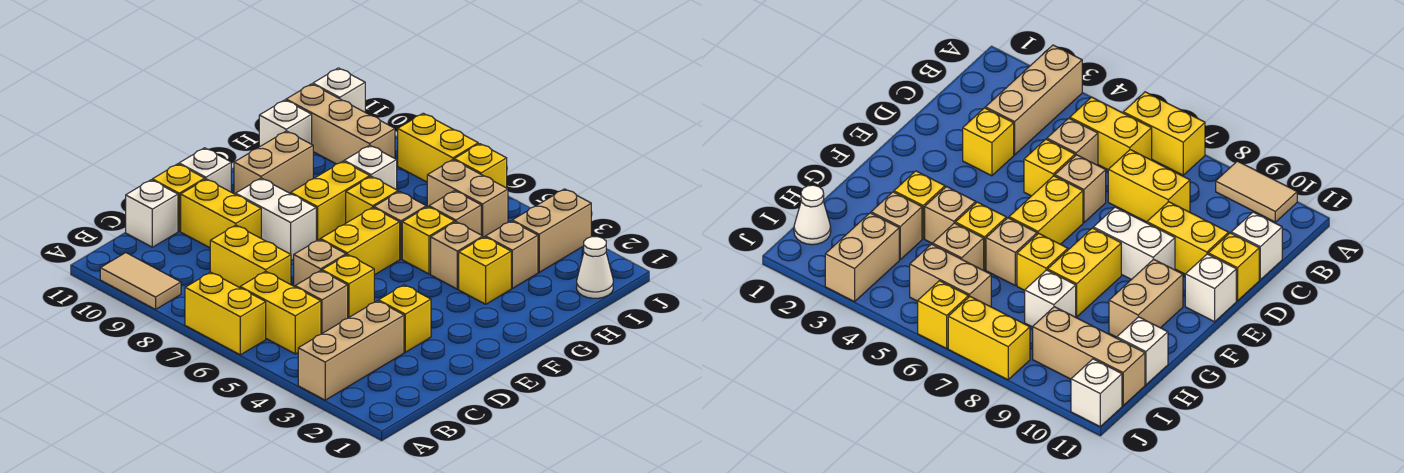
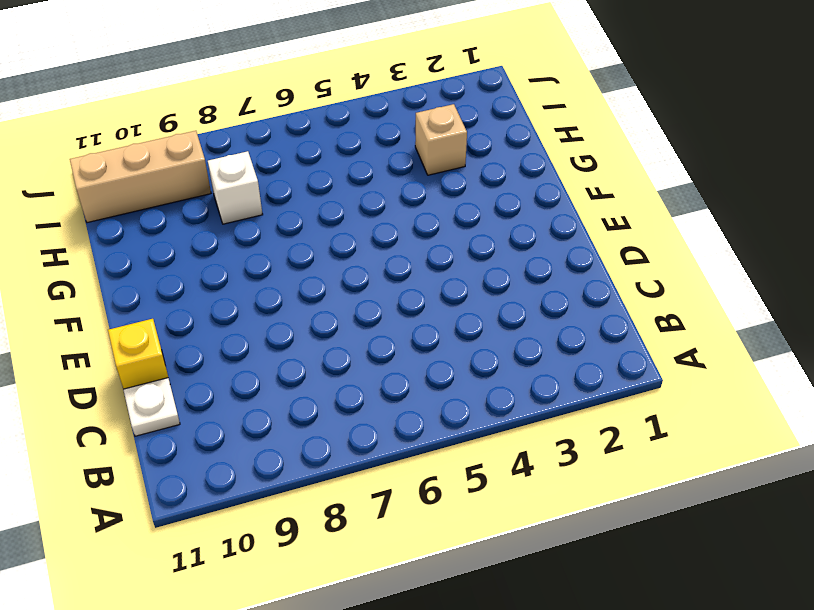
white plate C11 level 1 -> white brick C11 level 1
none -> tan brick A3:C3 level 1
none -> yellow brick A6:A7 level 1
none -> tan tile A9:A10 level 1
none -> yellow brick B5:B6 level 1

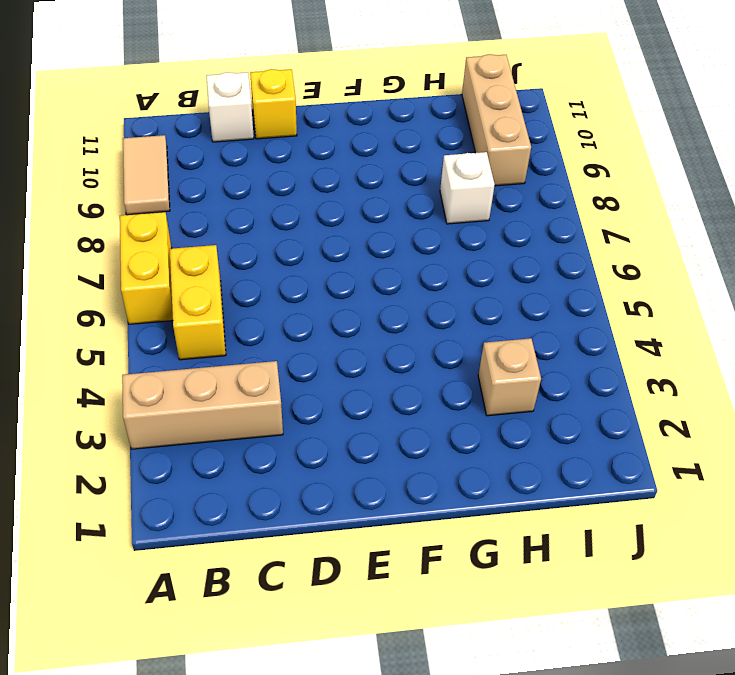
none -> tan brick C5 level 1
none -> yellow brick C7:C8 level 1
none -> yellow brick D3 level 1
none -> yellow brick D5 level 1

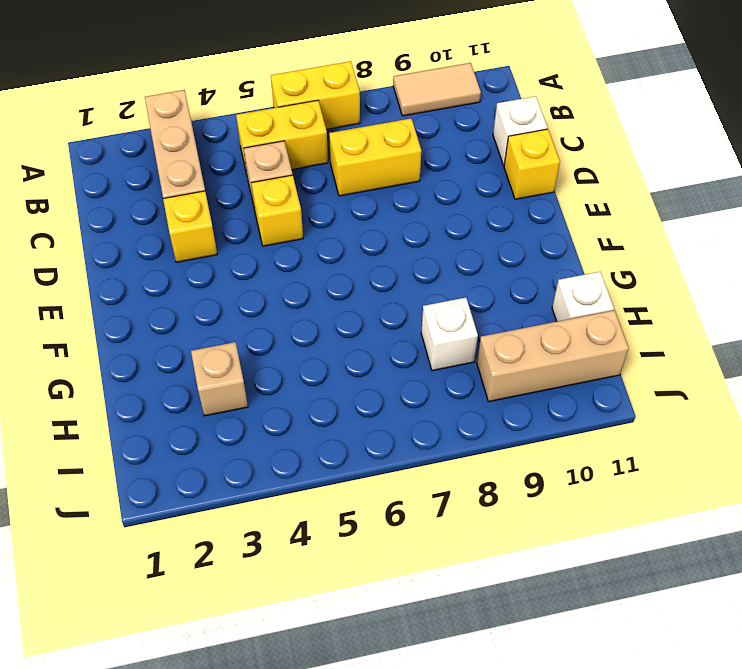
none -> tan brick D6 level 1
none -> yellow brick D9:D10 level 1
none -> yellow brick E6:F6 level 1
none -> white brick E8:E9 level 1

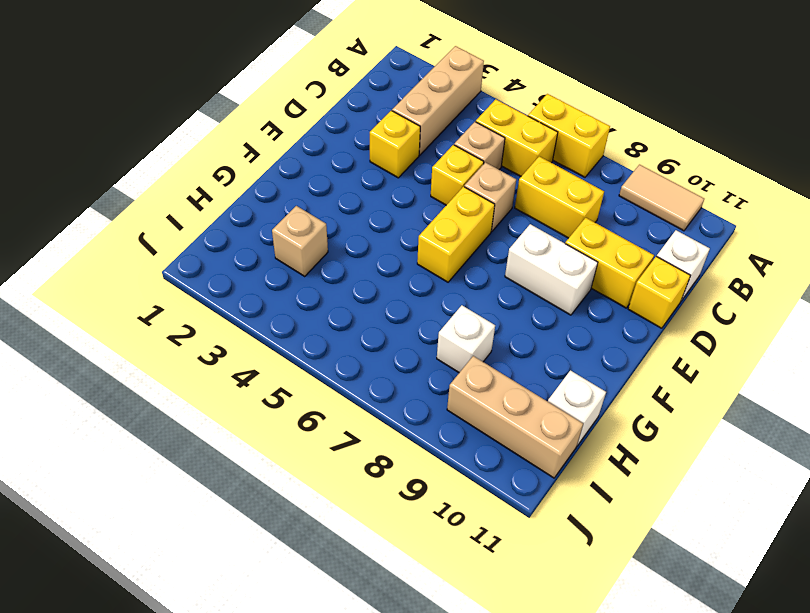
none -> white brick E11 level 1
none -> yellow brick F8:G8 level 1
none -> tan brick F10:G10 level 1
none -> yellow brick G3 level 1

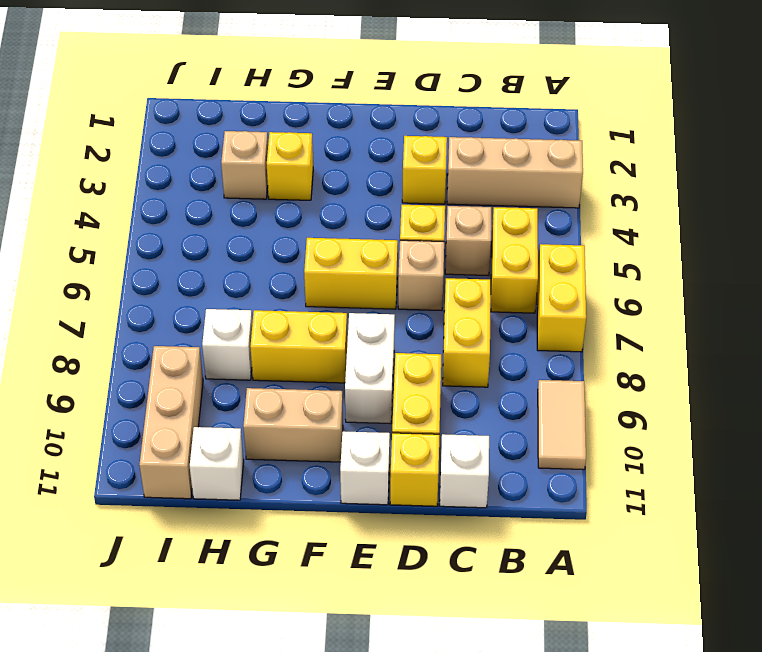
none -> tan brick G4 level 1
none -> yellow brick G5 level 1
none -> tan brick G6 level 1
none -> yellow brick G7 level 1

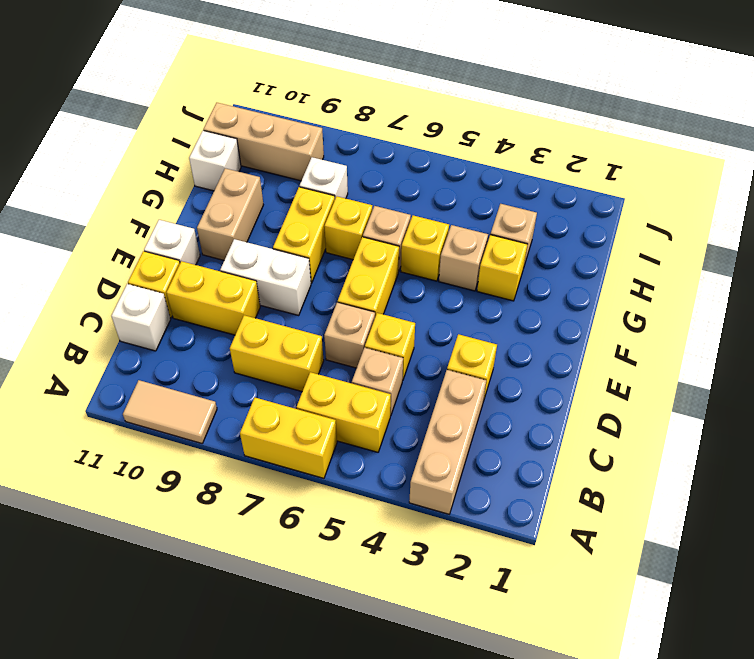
none -> tan brick H5 level 1
none -> white cone I1 level 1
none -> tan brick I3:J3 level 1
none -> tan brick I5:I6 level 1

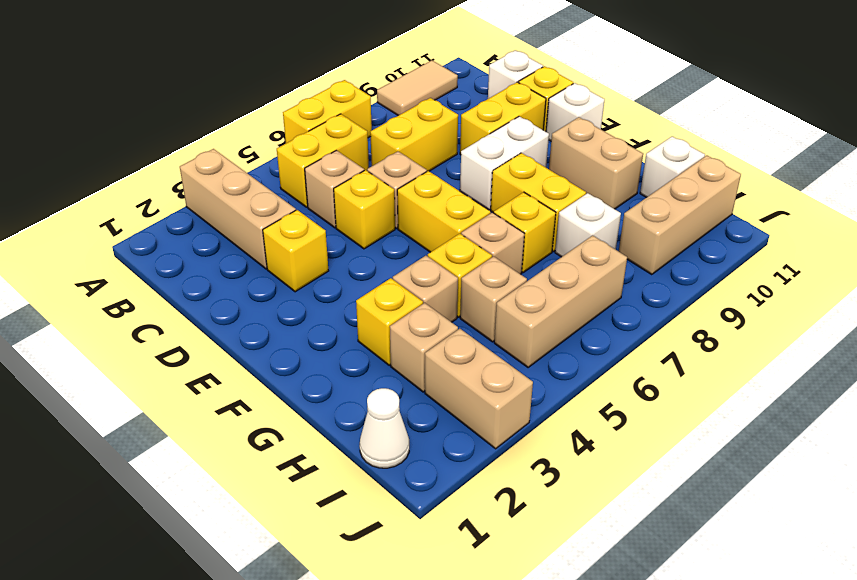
tan brick I5:I7 level 1 -> tan brick I5:I6 level 1
none -> yellow brick J6 level 1
none -> yellow brick J7:J8 level 1
none -> white brick J11 level 1

